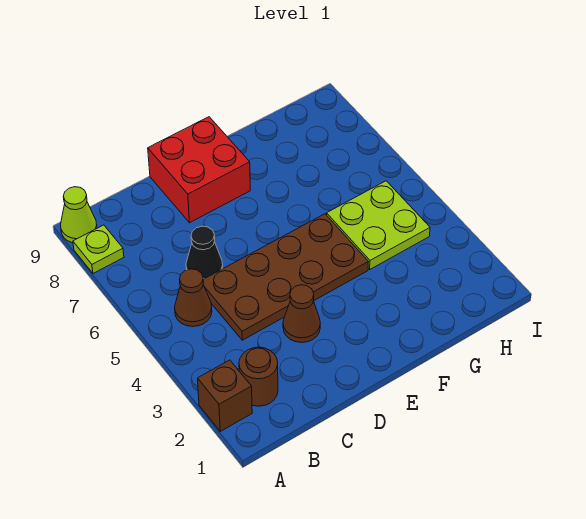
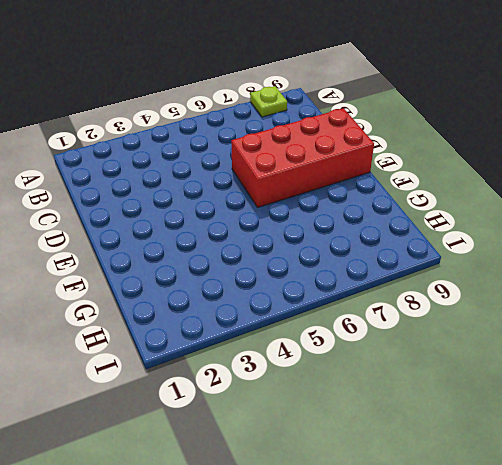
red brick D6:E9 level 1 -> red brick D8:E9 level 1
none -> brown brick A2 level 1
none -> lime cone A9 level 1

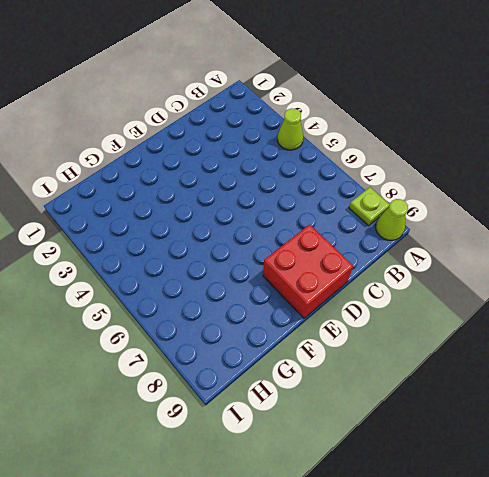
lime cone A4 level 1 -> none
none -> brown brick A2 level 1
none -> brown round brick B2 level 1

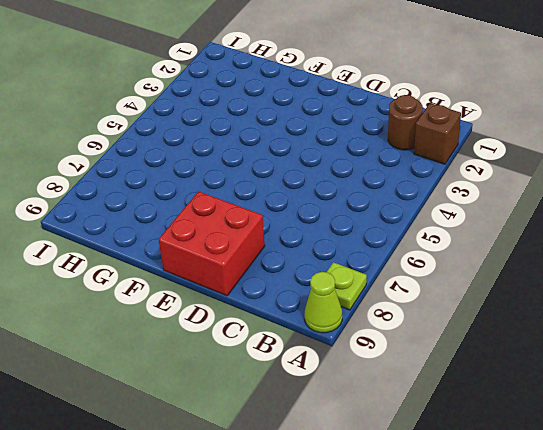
none -> brown cone B5 level 1
none -> brown plate C4:F5 level 1

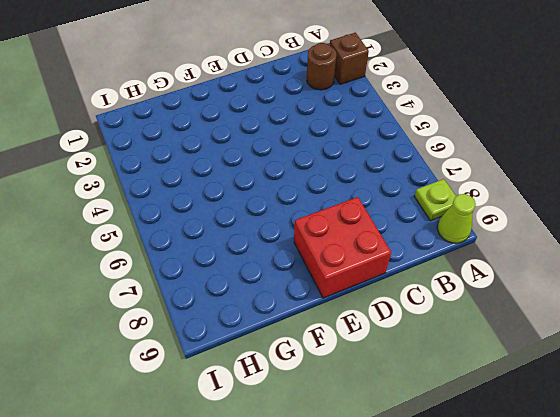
none -> brown cone B5 level 1
none -> brown plate C4:F5 level 1

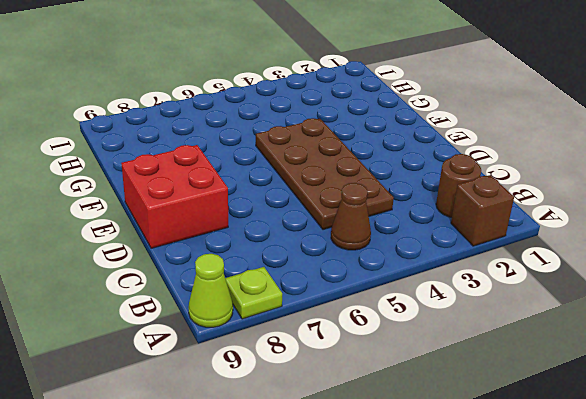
none -> black cone C6 level 1
none -> brown cone D3 level 1

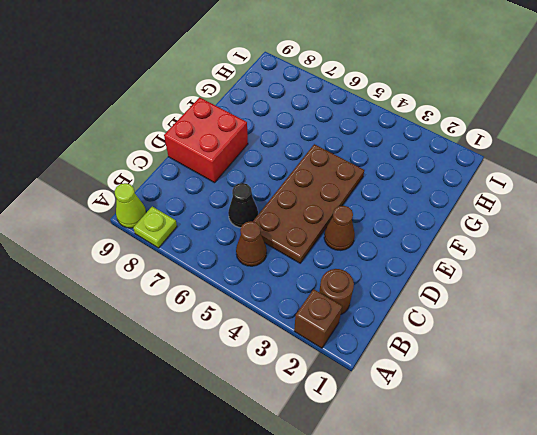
none -> lime plate G4:H5 level 1

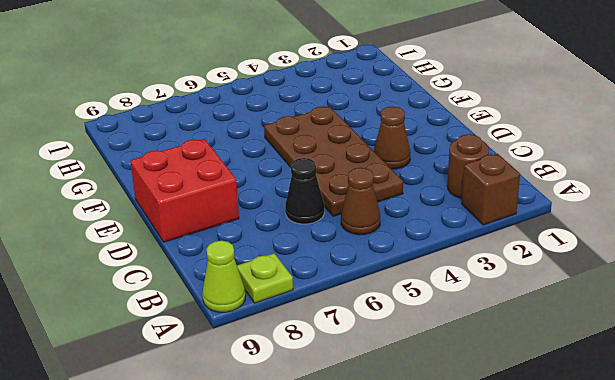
none -> lime plate G4:H5 level 1

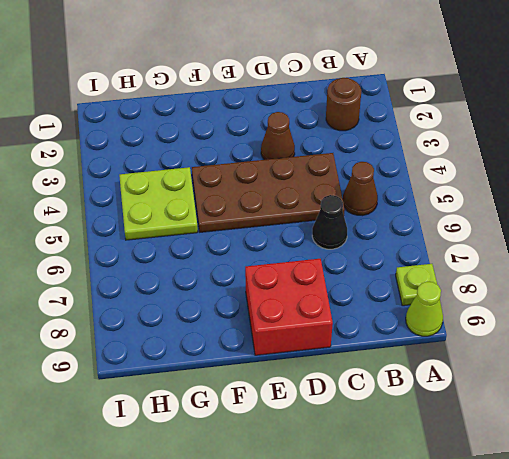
none -> brown brick A2 level 1

